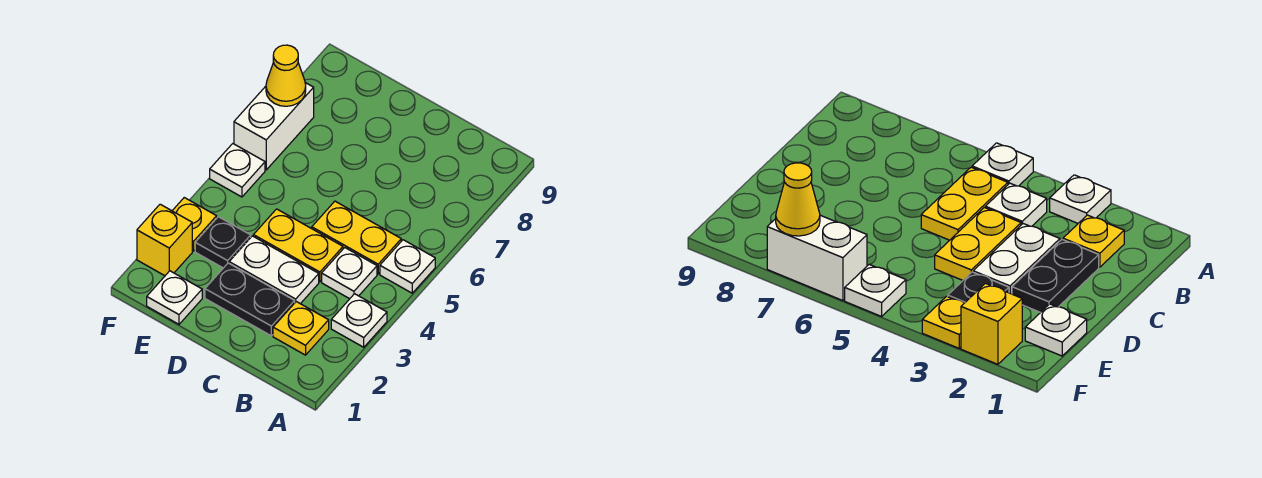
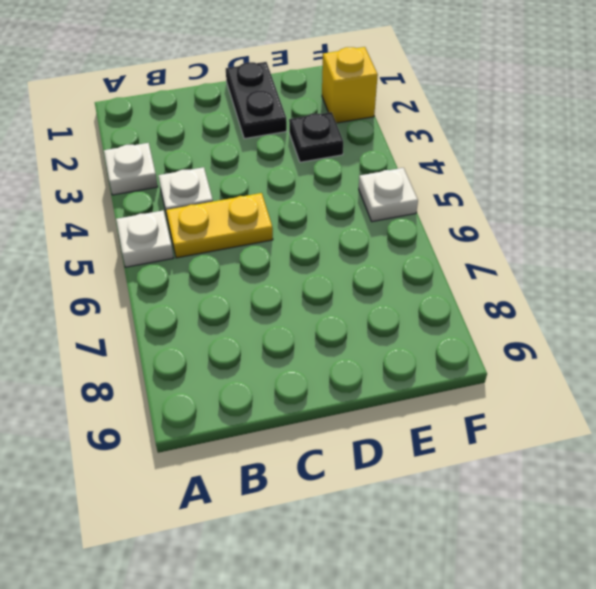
black plate D1:D2 level 1 -> black plate C2:D2 level 1
none -> yellow plate B2 level 1
none -> white plate C3:D3 level 1
none -> yellow plate C4:D4 level 1

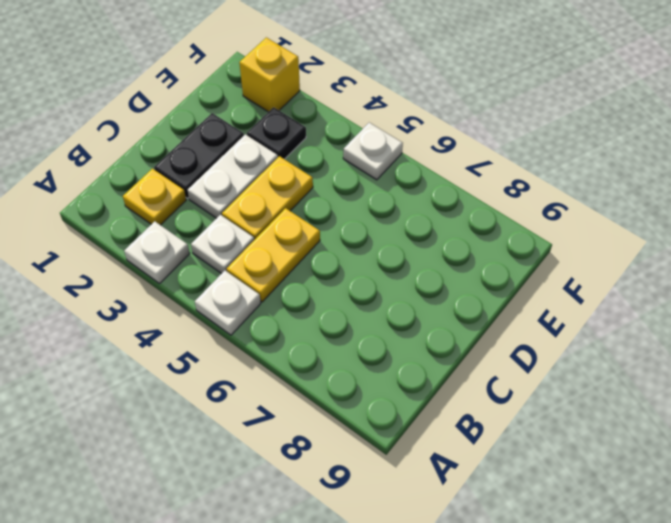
none -> white plate E1 level 1
none -> yellow plate F3 level 1
none -> white brick F6:F7 level 1

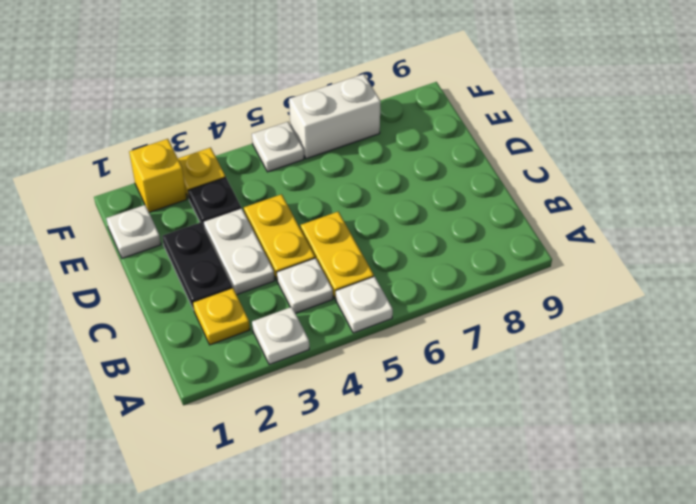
none -> yellow cone F7 level 2

